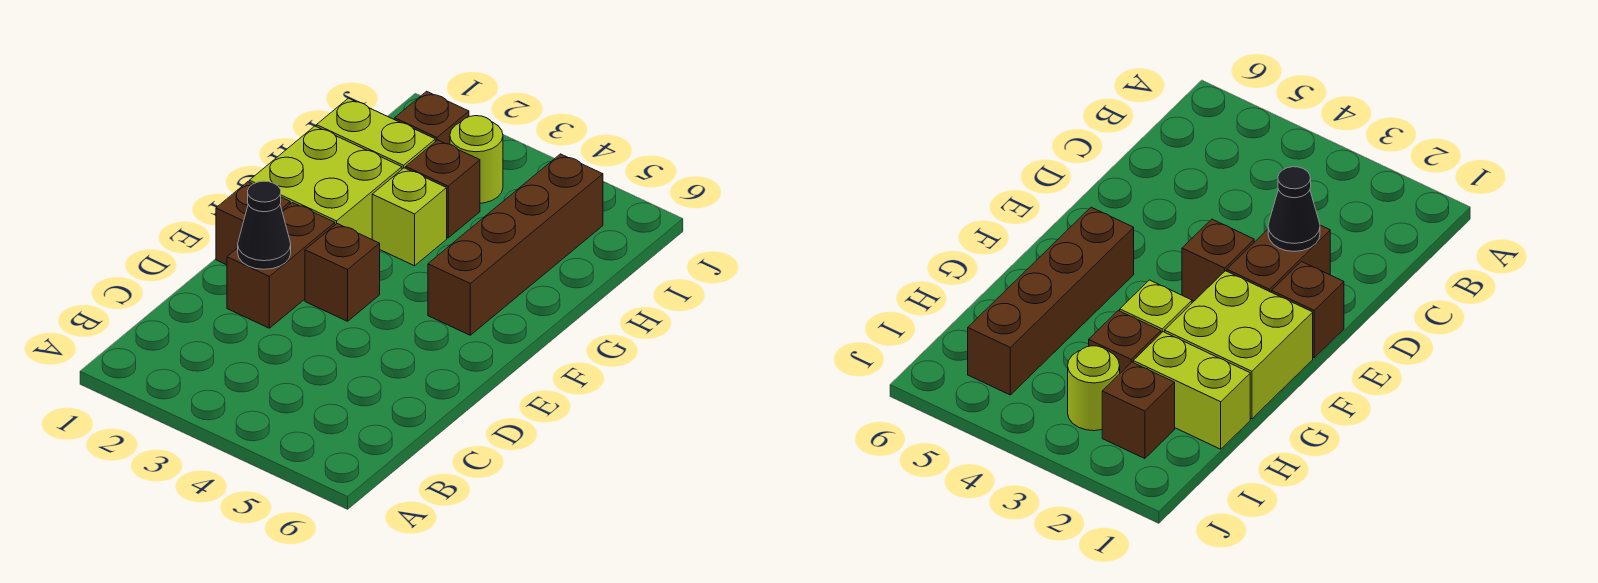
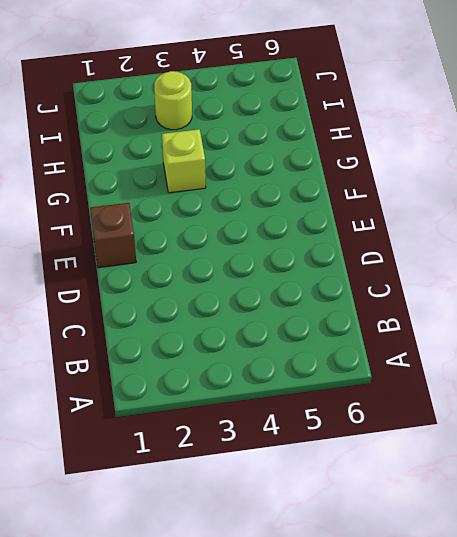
none -> brown brick D2:E2 level 1
none -> brown brick E3 level 1

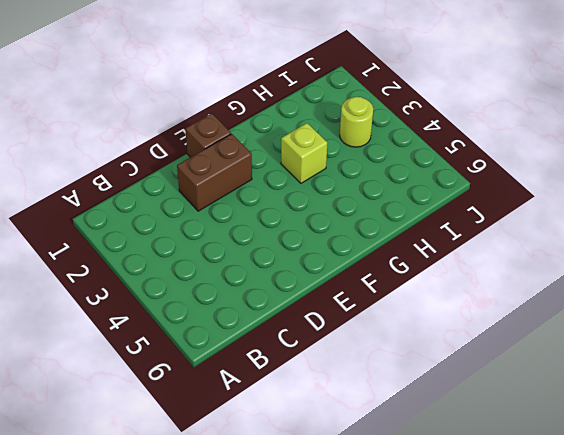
none -> brown brick E3 level 1
none -> lime brick F1:G2 level 1

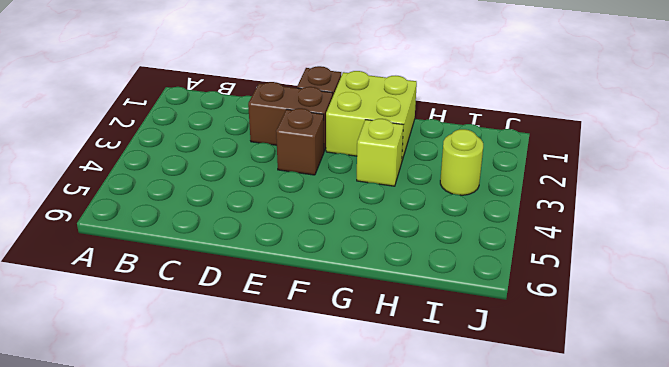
none -> brown brick F5:I5 level 1
none -> lime brick H1:H2 level 1

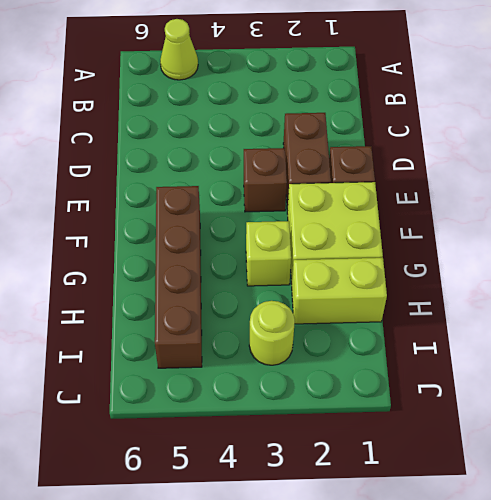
lime cone A5 level 1 -> none
none -> brown brick H3 level 1
none -> brown brick I2 level 1

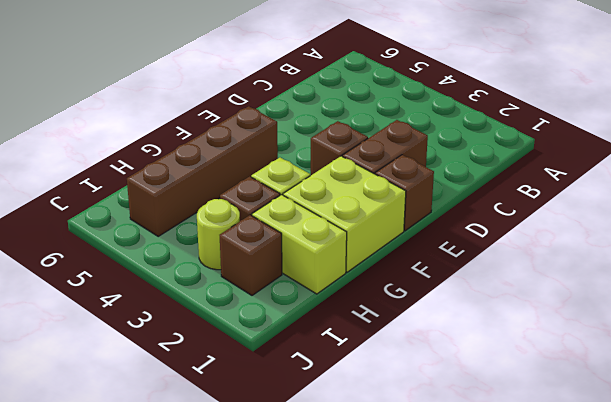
none -> black cone D2 level 2

